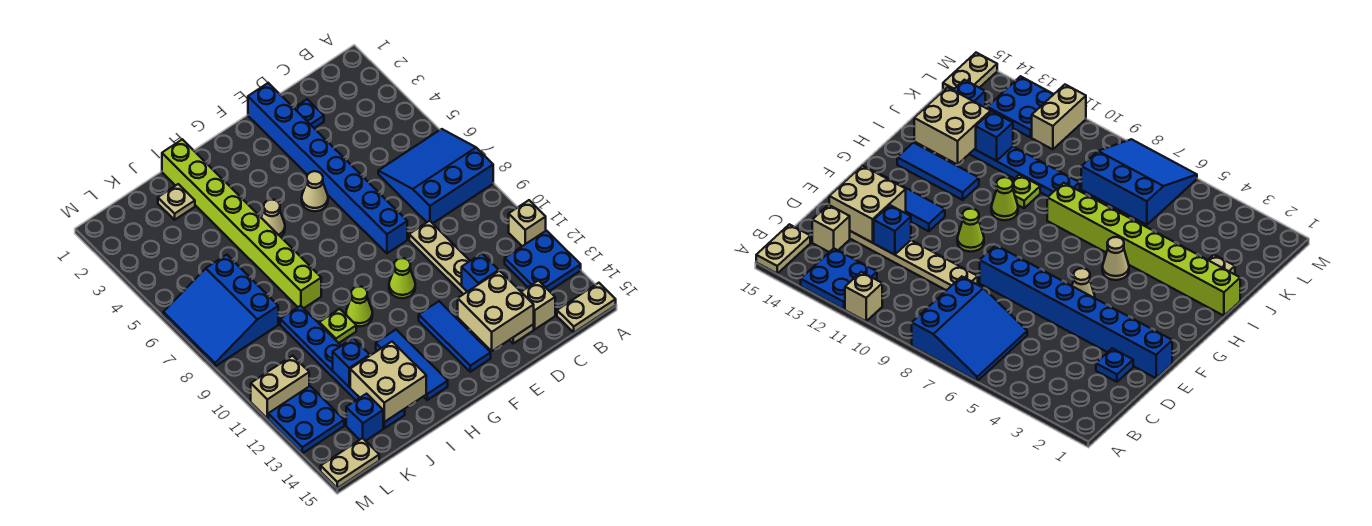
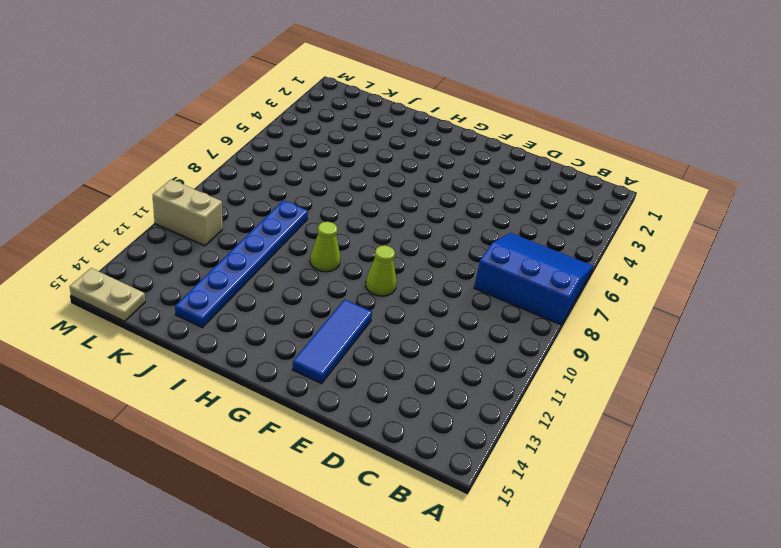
none -> tan brick A11 level 1
none -> blue plate A12:B13 level 1
none -> tan plate A15:B15 level 1

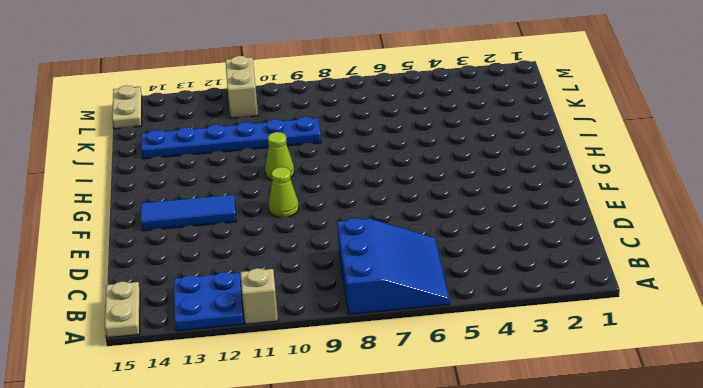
none -> tan brick C14 level 1
none -> blue plate D2 level 1
none -> tan plate D9:D14 level 1

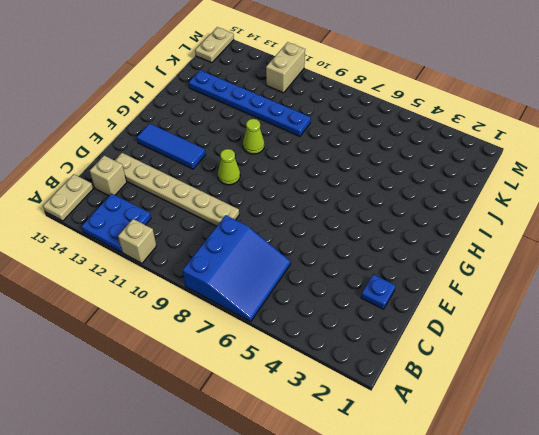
none -> blue brick E1:E8 level 1
none -> tan cone F5 level 1
none -> tan cone H5 level 1

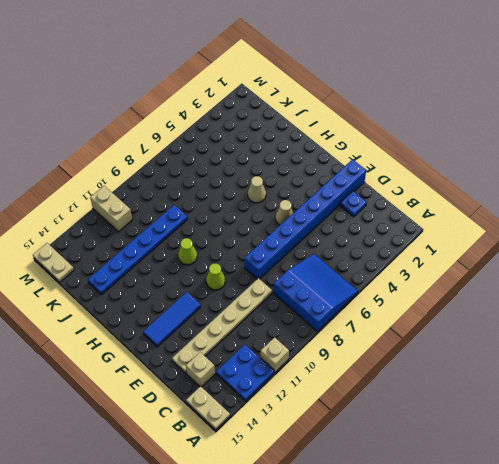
none -> blue tile H12:H14 level 1
none -> lime brick I1:I8 level 1
none -> lime plate I10 level 1

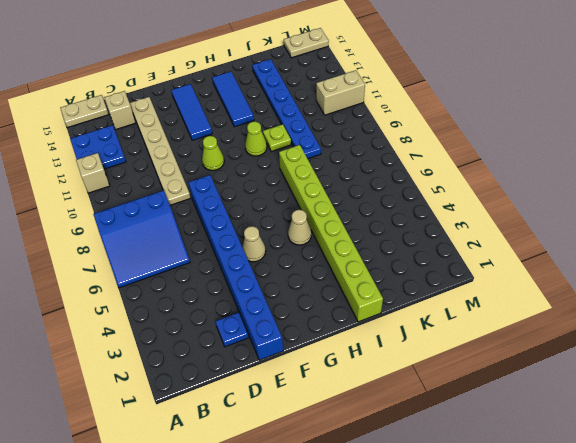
none -> tan plate J2 level 1
none -> blue slope K6:M8 level 1 top K
none -> blue brick K14 level 1

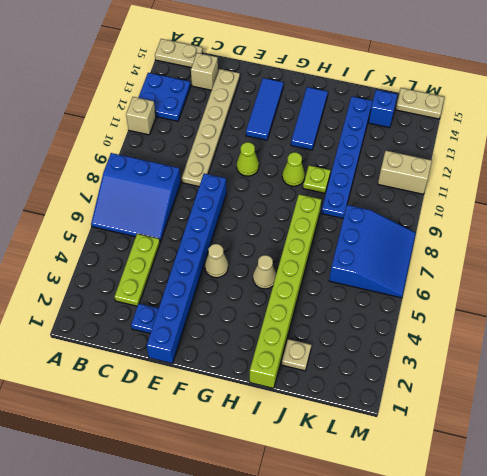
lime plate C3:C5 level 1 -> none
none -> blue plate L12:M13 level 1
none -> blue brick D12 level 2
none -> tan brick D13:E14 level 2

